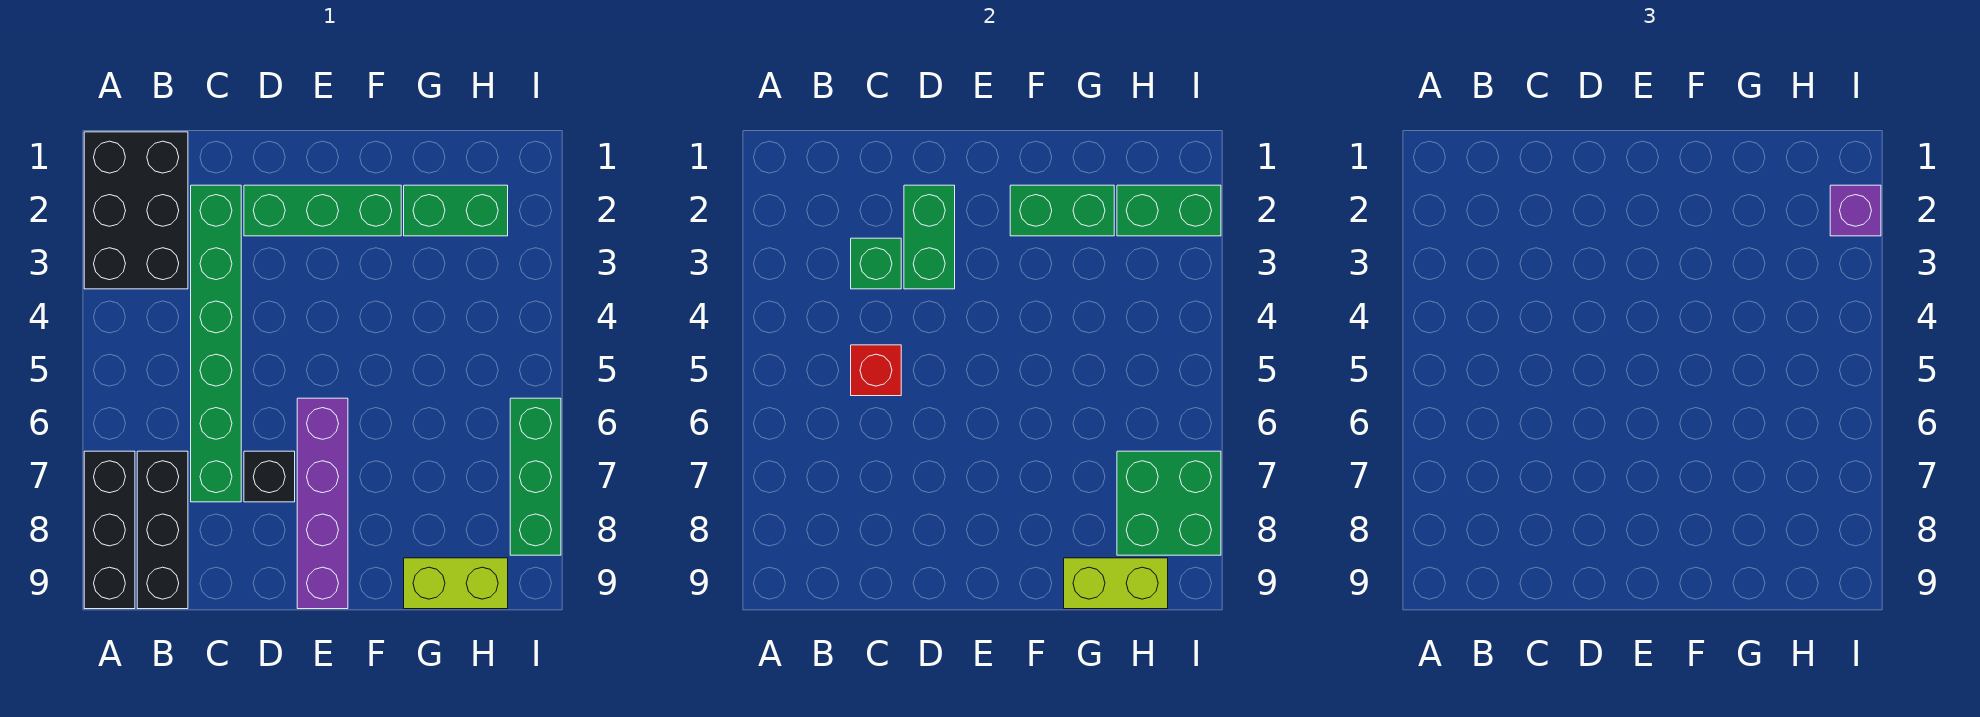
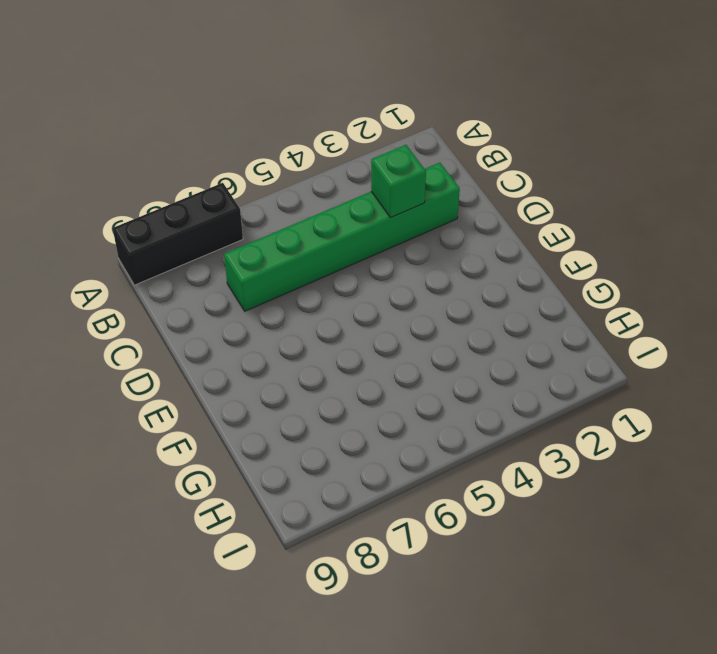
none -> black brick A1:B3 level 1
none -> black brick B7:B9 level 1
none -> green brick D2:F2 level 1

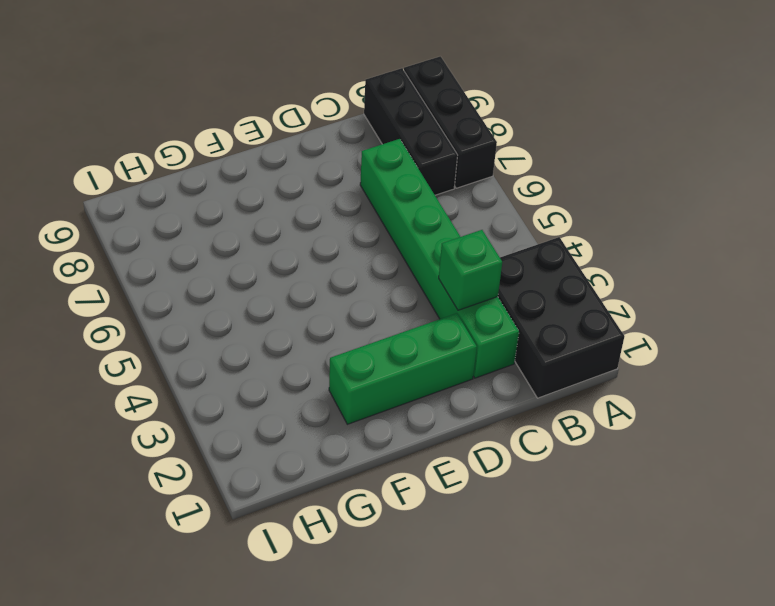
none -> black brick D7 level 1
none -> purple brick E6:E9 level 1
none -> green brick G2:H2 level 1

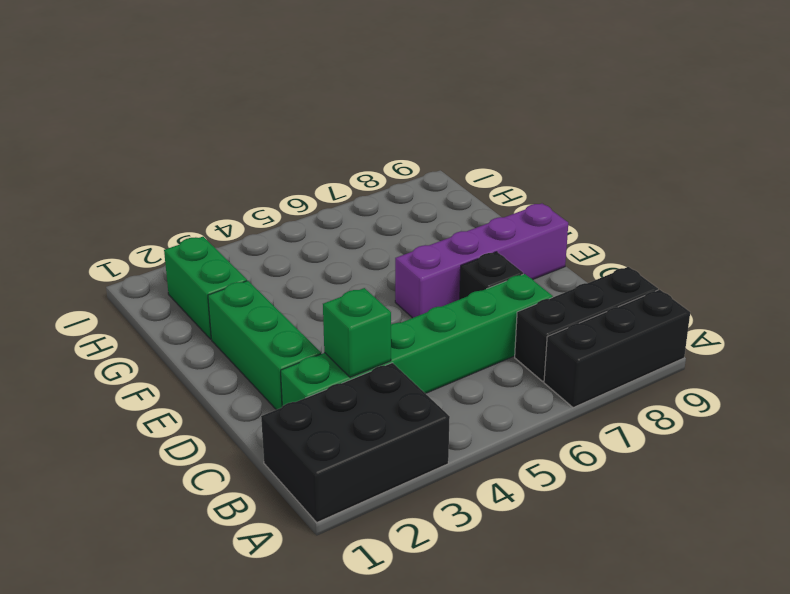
none -> lime brick G9:H9 level 1
none -> green brick I6:I8 level 1
none -> red brick C5 level 2

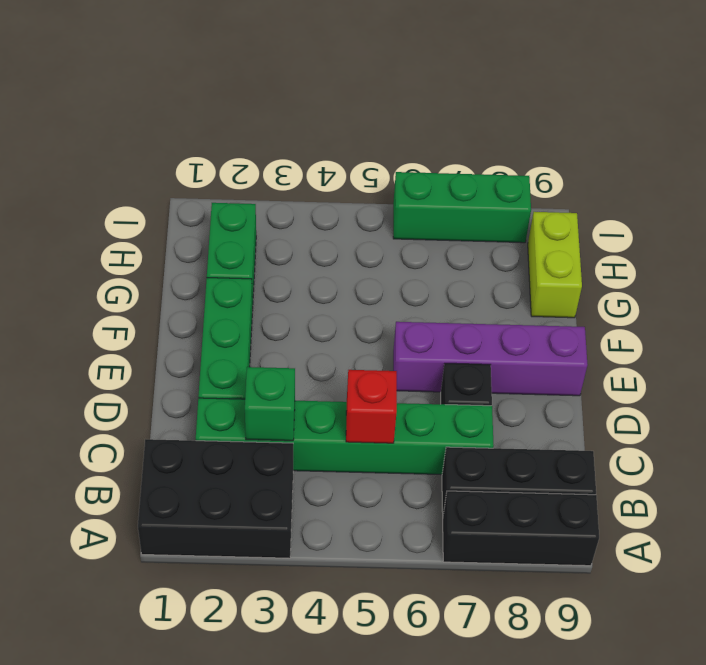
none -> green brick D2:D3 level 2
none -> green brick F2:G2 level 2
none -> lime brick G9:H9 level 2

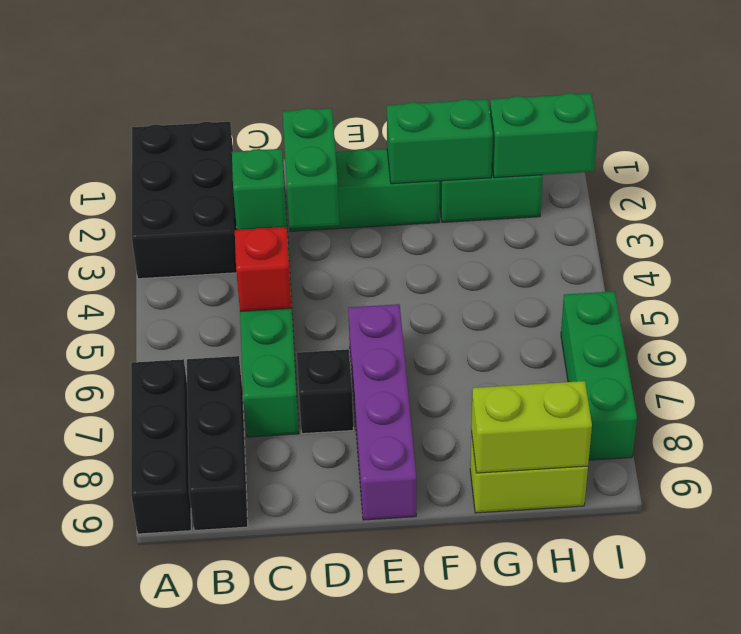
none -> green brick H7:I8 level 2
none -> purple brick I2 level 3

